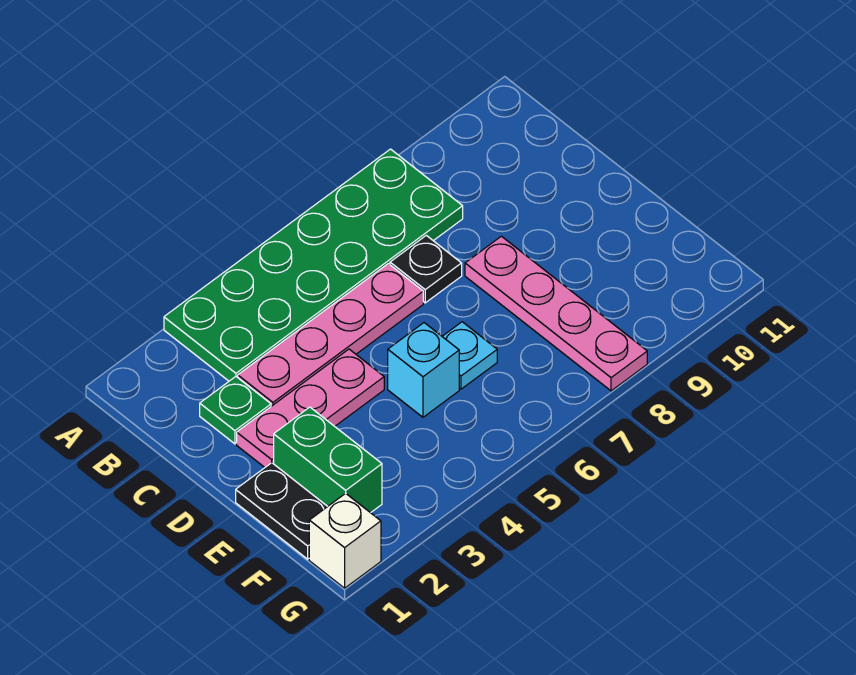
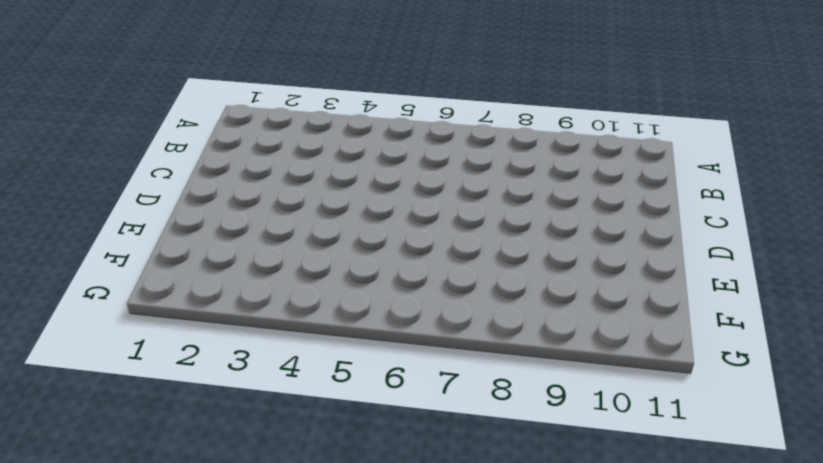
none -> green plate A3:B8 level 1
none -> green plate C2 level 1

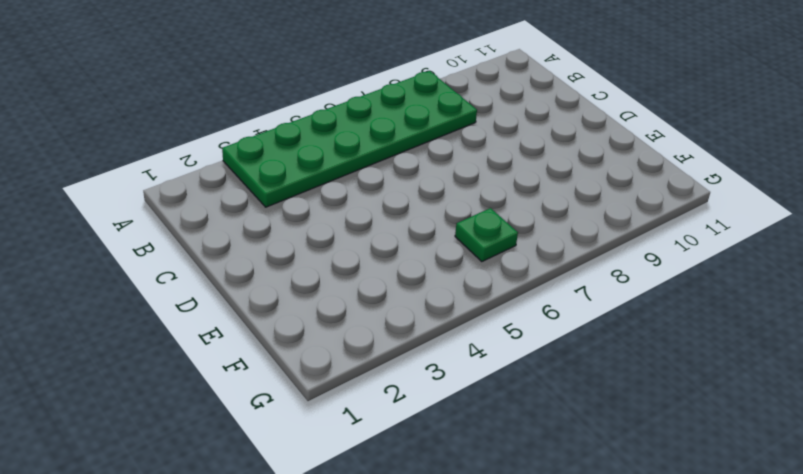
green plate F6 level 1 -> green plate C2 level 1
none -> pink plate C3:C6 level 1
none -> black plate C7 level 1

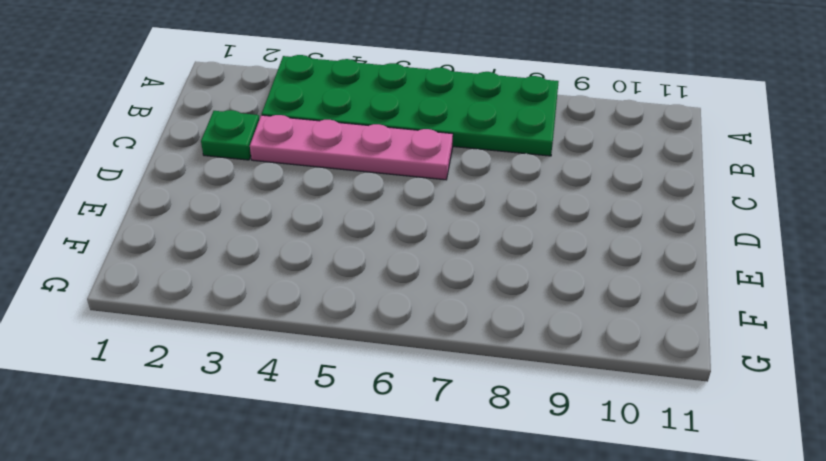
none -> black plate C7 level 1
none -> pink plate D2:D4 level 1

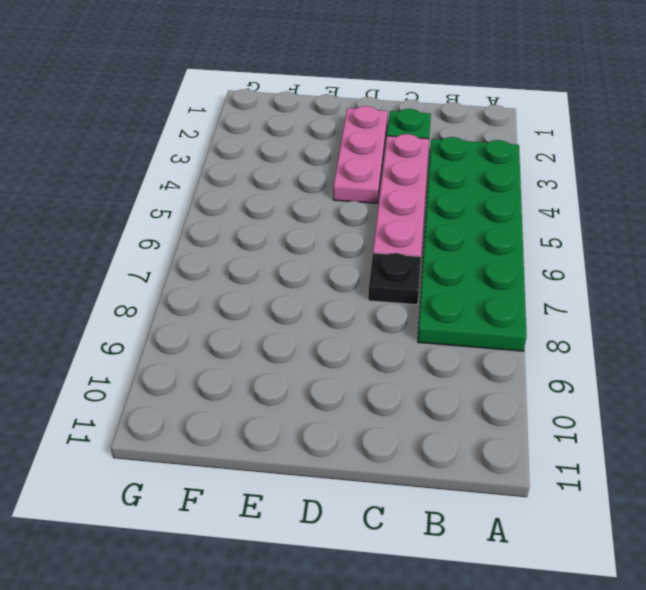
none -> pink plate D8:G8 level 1
none -> black plate E1:F1 level 1

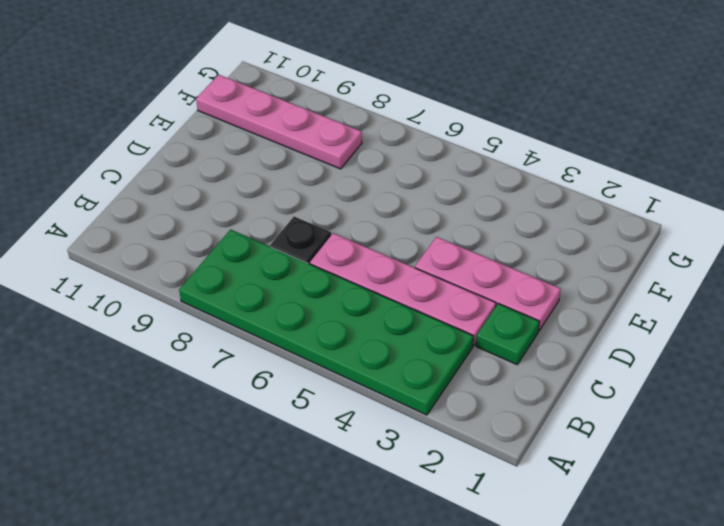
pink plate F8:F11 level 1 -> pink plate D8:G8 level 1
none -> black plate E1:F1 level 1
none -> green brick E2:F2 level 1

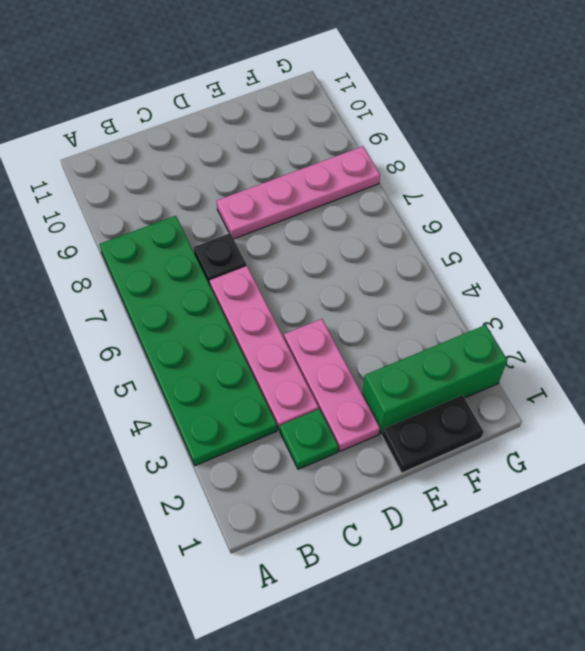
green brick E2:G2 level 1 -> green brick E2:F2 level 1
none -> cyan brick E5 level 1
none -> cyan plate E6 level 1

